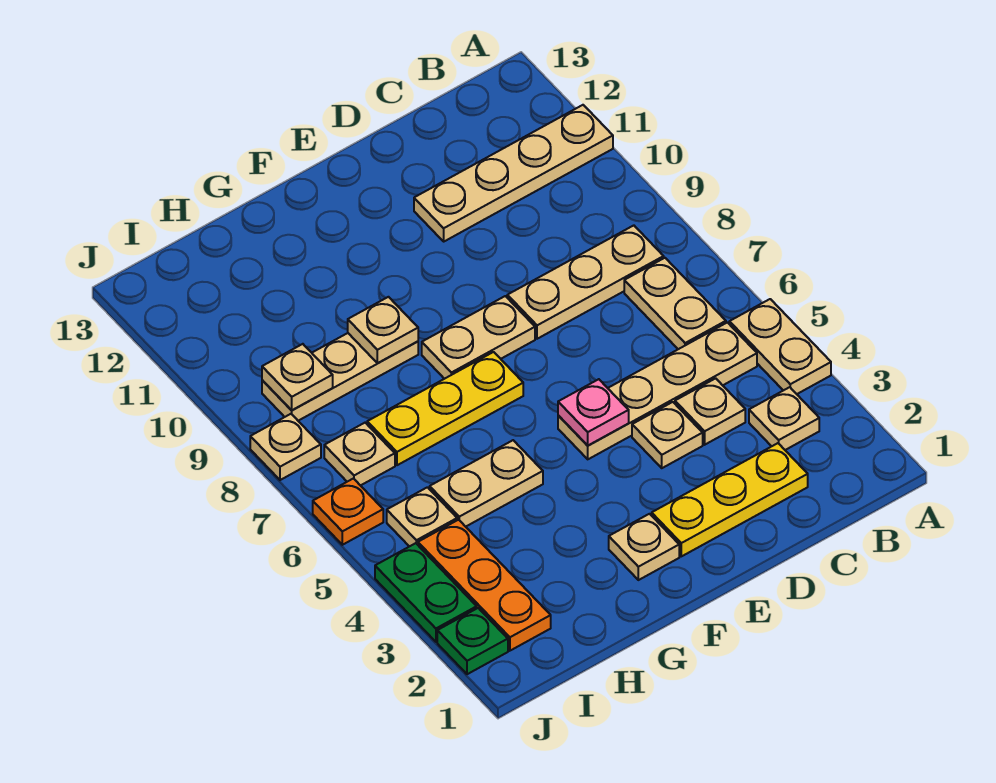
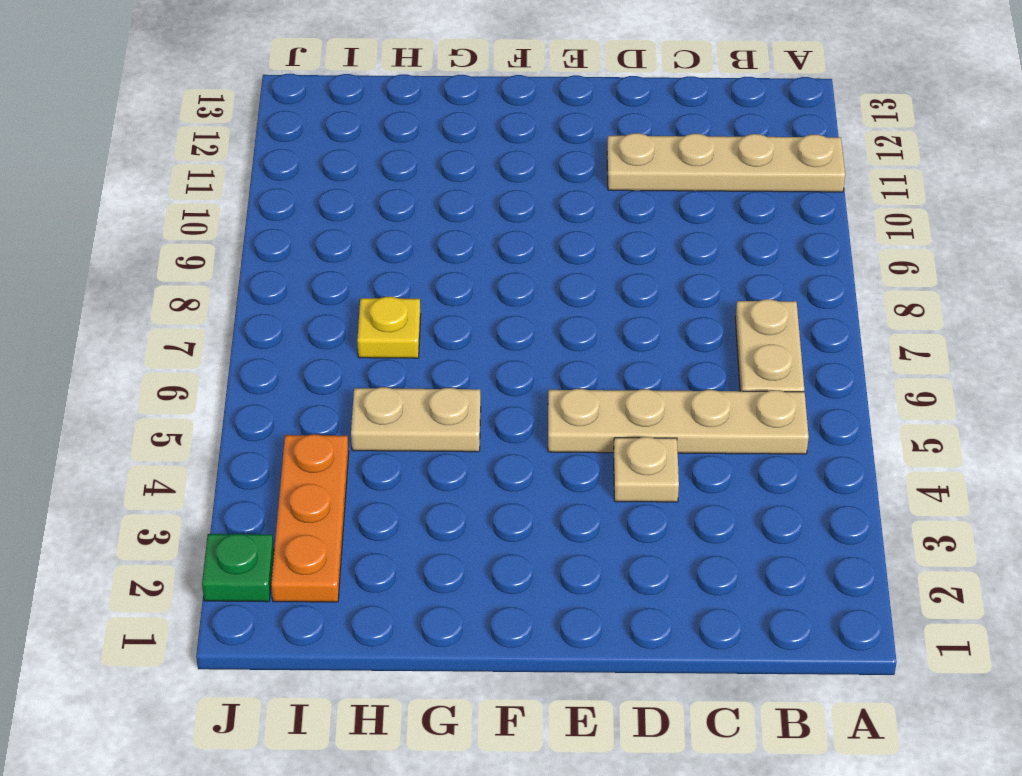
yellow plate H7 level 1 -> yellow plate F7:H7 level 1
none -> tan plate A4:A5 level 1
none -> tan plate B3 level 1
none -> tan plate B8:D8 level 1

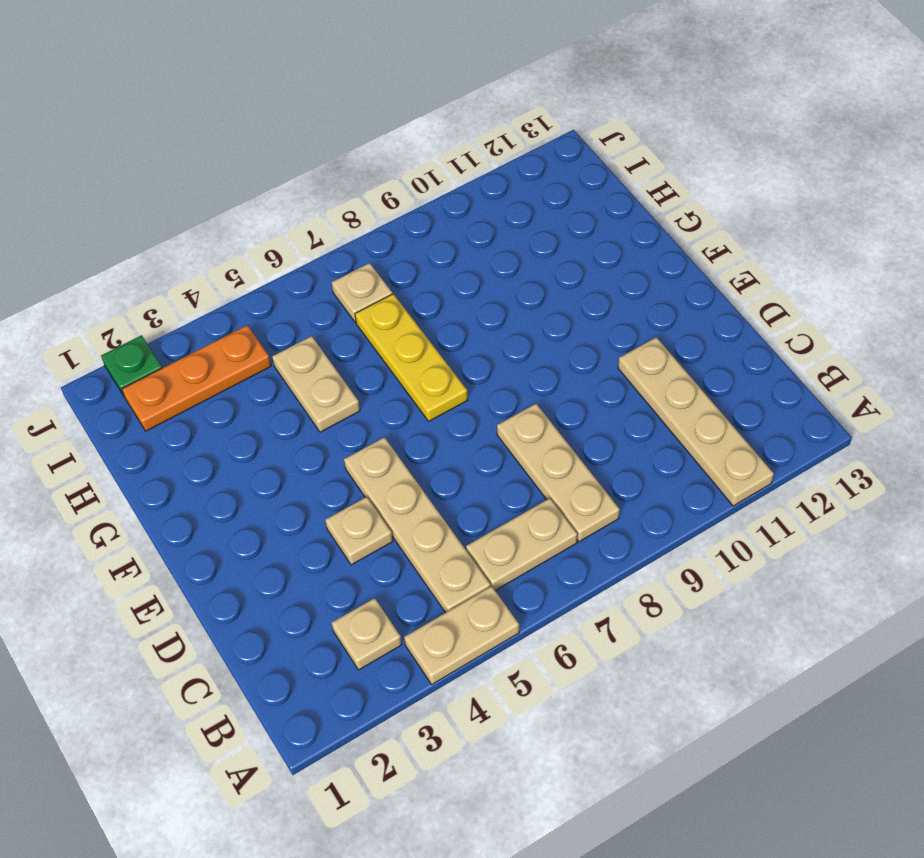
none -> yellow plate C2:E2 level 1
none -> tan plate C4 level 1
none -> tan plate E8:F8 level 1

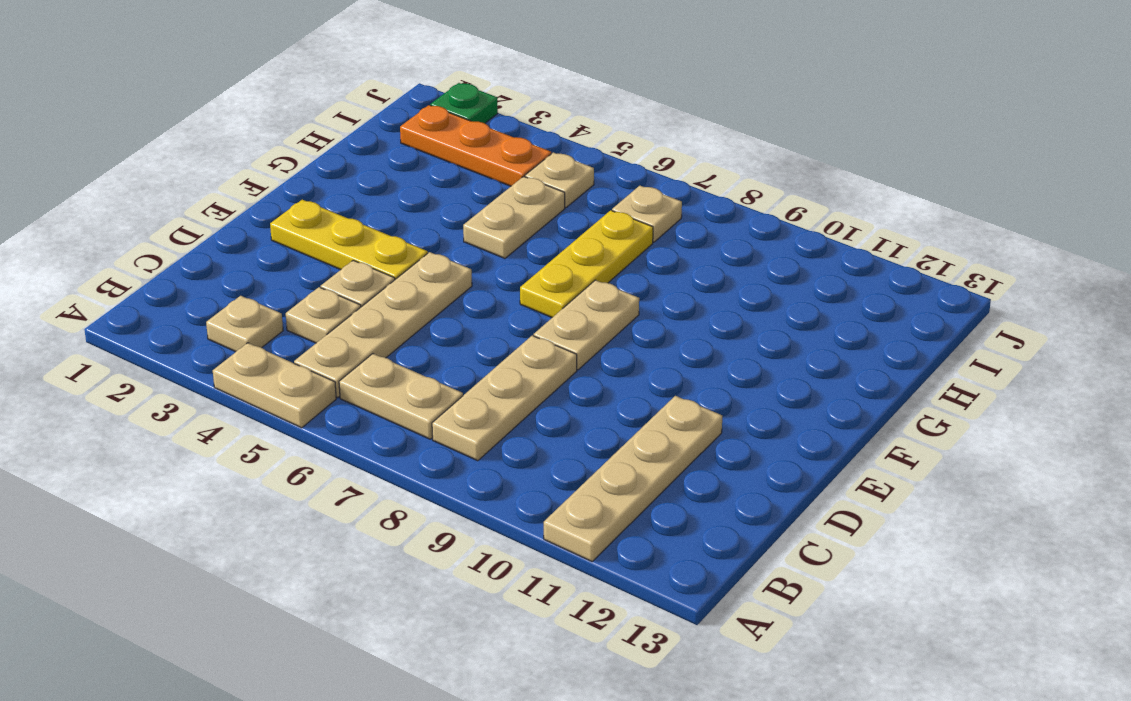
yellow plate E2:E4 level 1 -> yellow plate C2:E2 level 1
none -> tan plate F2 level 1
none -> tan plate G9:I9 level 1
none -> green plate J3:J4 level 1

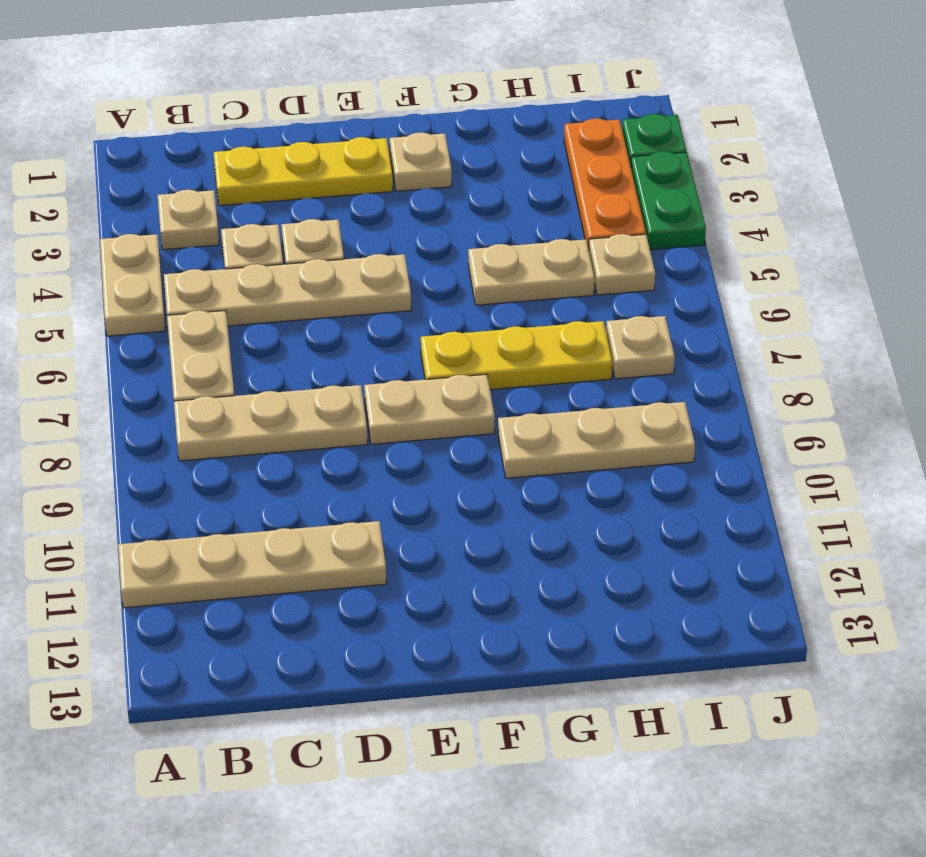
none -> orange plate J6 level 1
none -> tan plate J8 level 1
none -> pink plate E5 level 2

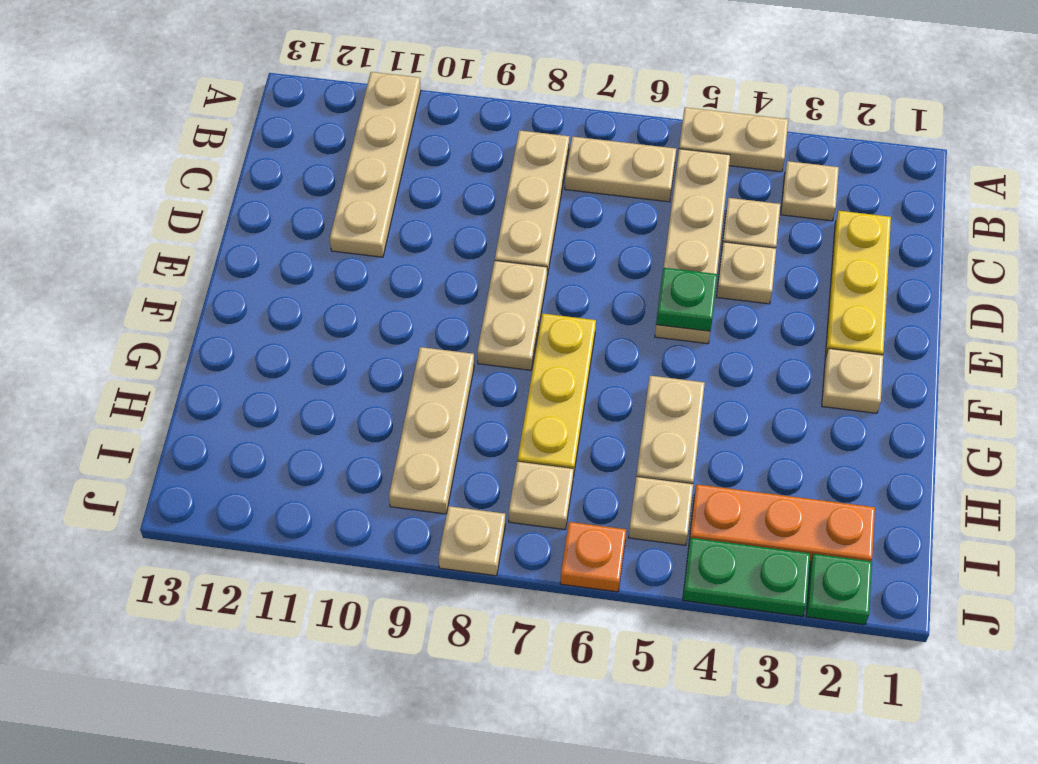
green plate E5 level 2 -> pink plate E5 level 2
none -> tan plate G9 level 2
none -> tan plate I9 level 2

